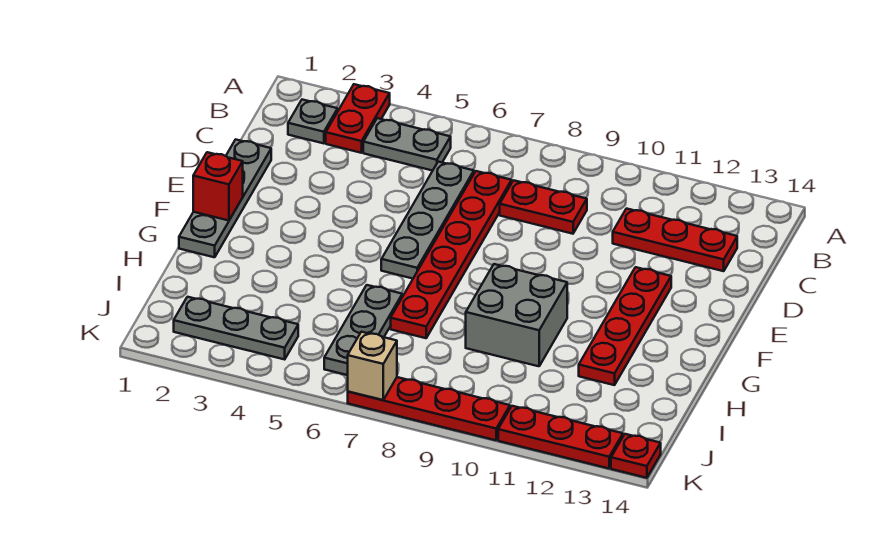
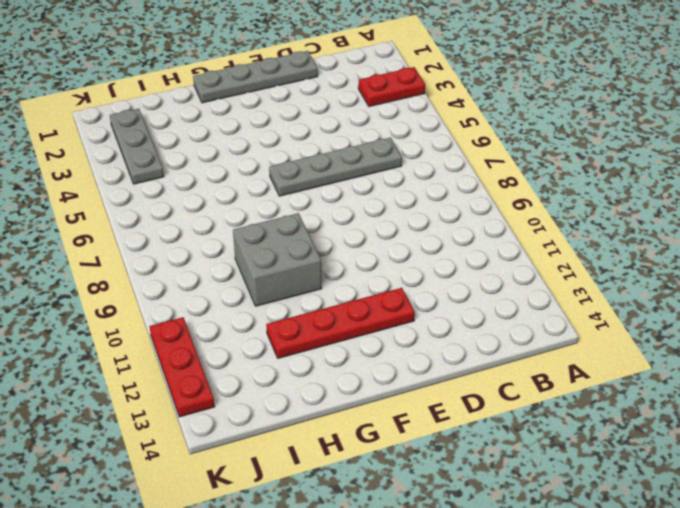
none -> grey plate B2 level 1
none -> grey plate B4:B5 level 1
none -> red plate C7:H7 level 1

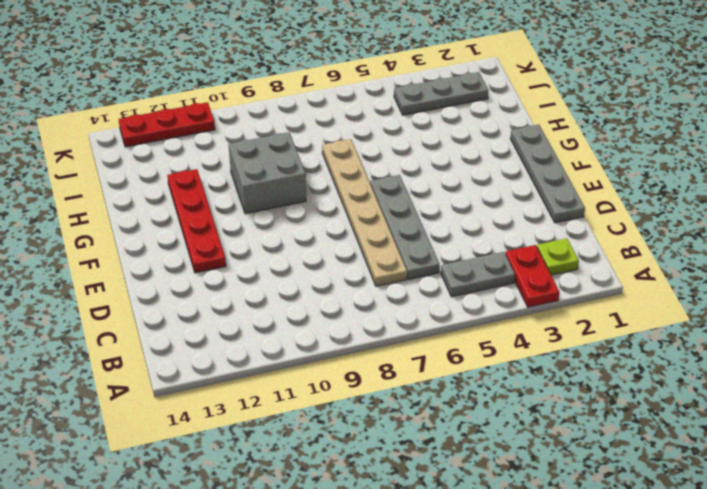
lime plate B2 level 1 -> grey plate B2 level 1
tan plate C7:H7 level 1 -> red plate C7:H7 level 1
none -> red plate C8:C9 level 1
none -> red plate C11:C13 level 1
none -> grey plate H6:J6 level 1

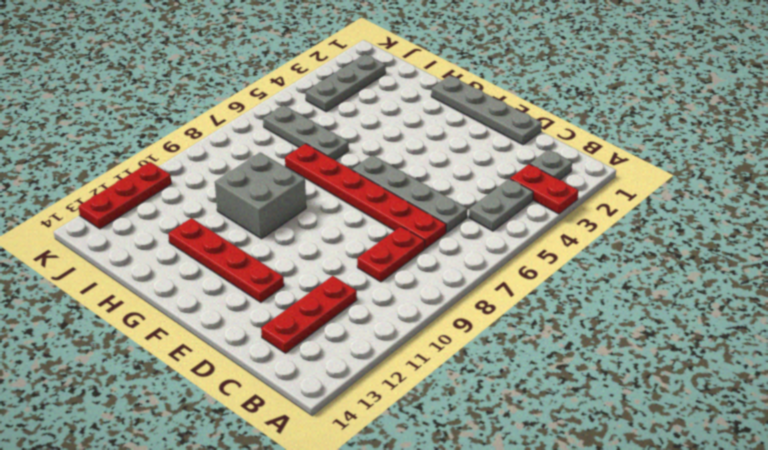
none -> red plate K7:K10 level 1
none -> red plate K14 level 1
none -> red brick F1 level 2

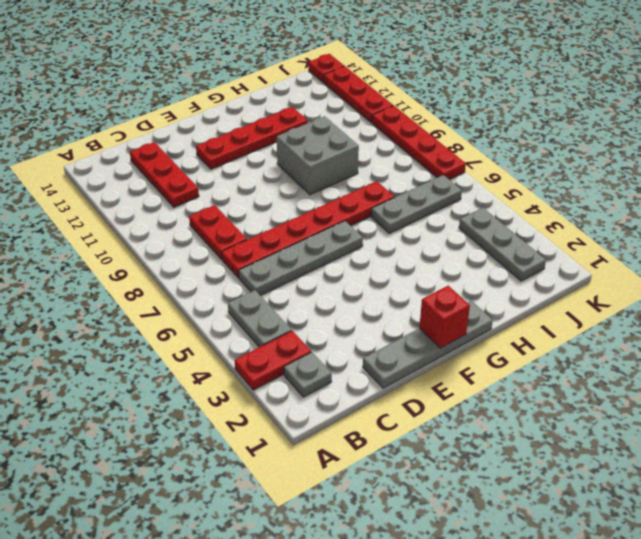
none -> tan brick K7 level 2

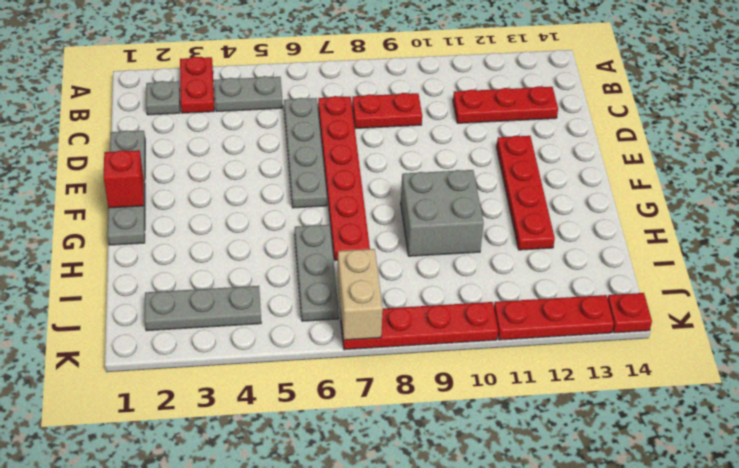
tan brick J7:K7 level 2 -> tan brick K7 level 2

